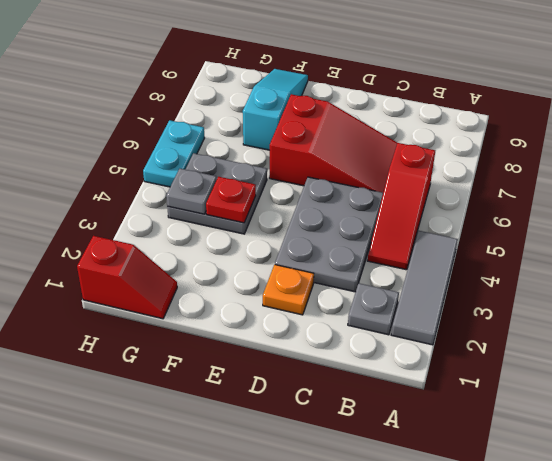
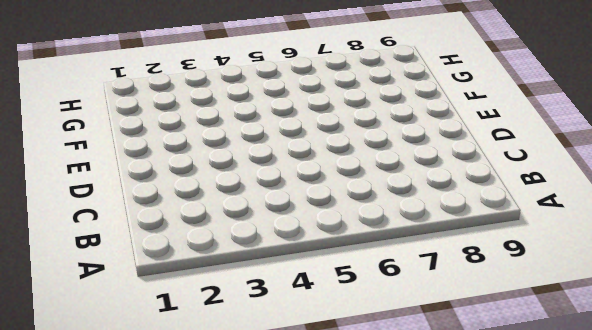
none -> grey tile A2:A4 level 1
none -> grey plate B2 level 1
none -> red slope B4:B6 level 1 top 6

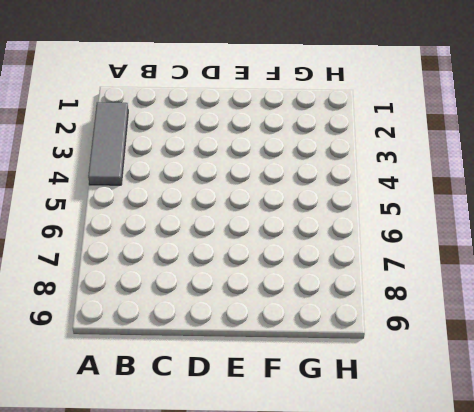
none -> grey plate B2 level 1
none -> red slope B4:B6 level 1 top 6
none -> grey plate C3:D5 level 1

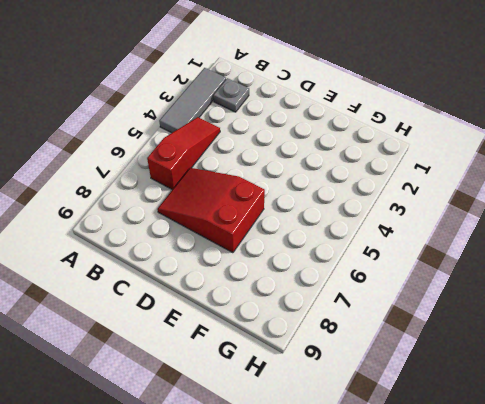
none -> grey plate C3:D5 level 1
none -> orange plate D2 level 1
none -> grey plate F4:G5 level 1

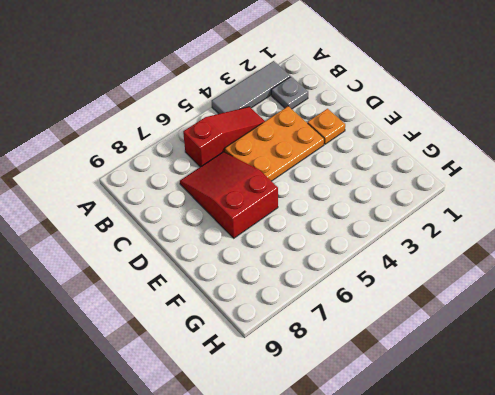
orange plate C3:D5 level 1 -> grey plate C3:D5 level 1
none -> grey plate F4:G5 level 1
none -> cyan slope F7:F9 level 1 top 7
none -> red slope G1:H1 level 1 top H

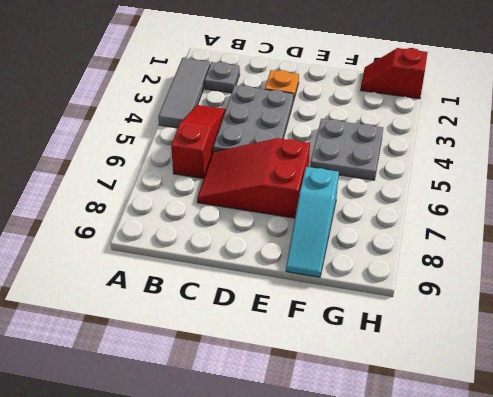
none -> cyan plate H5:H6 level 1
none -> red plate F4 level 2
none -> grey plate G4 level 2

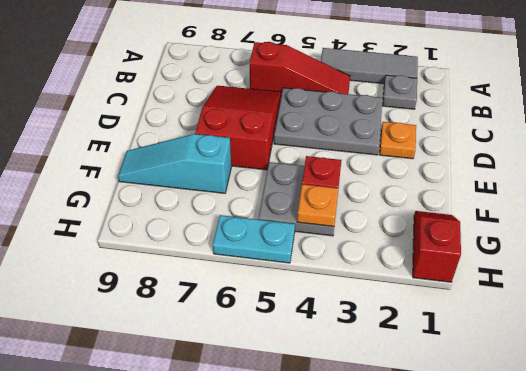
orange plate G4 level 2 -> grey plate G4 level 2

